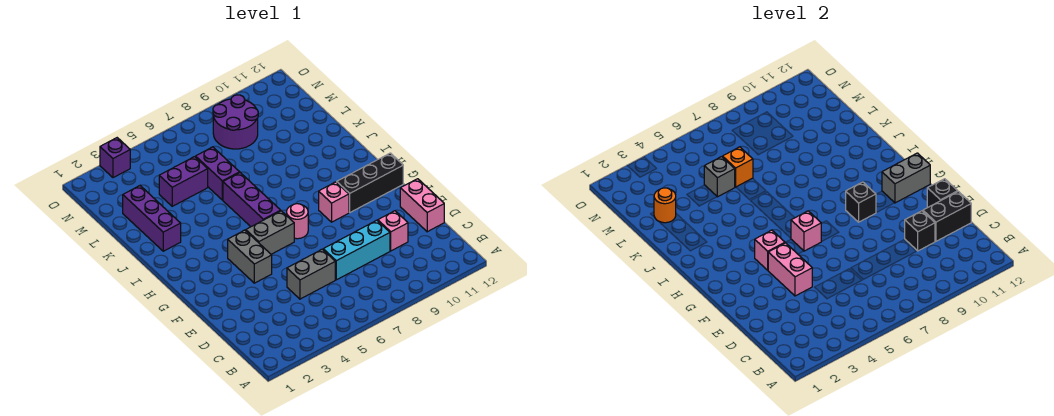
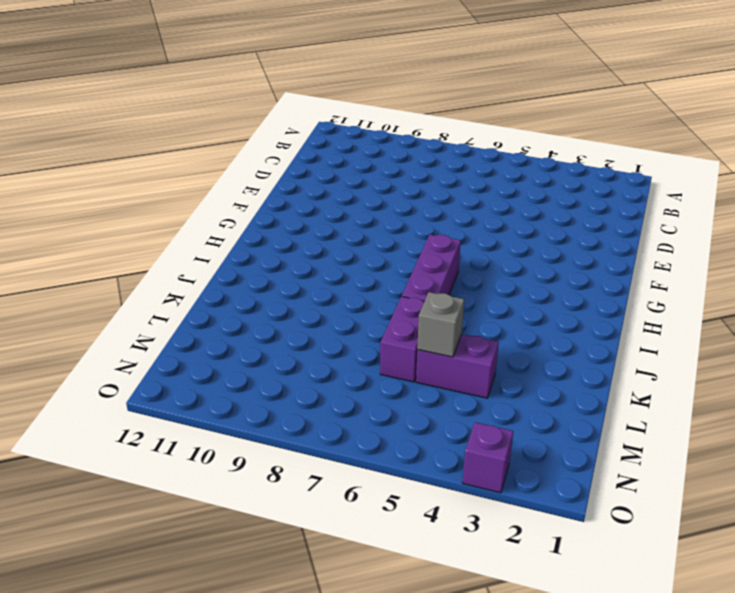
none -> grey brick D5:D6 level 1
none -> cyan brick D7:D9 level 1
none -> pink brick D10 level 1

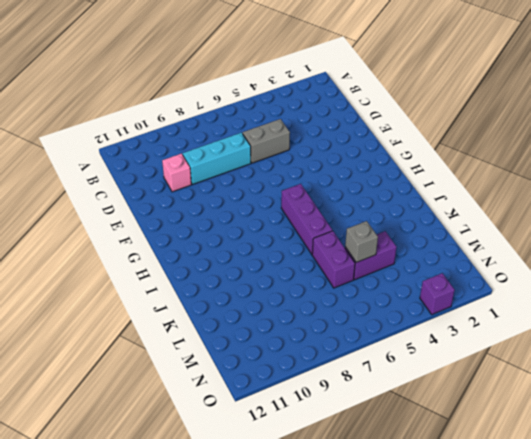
none -> pink brick D12:E12 level 1
none -> grey brick F4:G4 level 1
none -> grey brick G5:G6 level 1

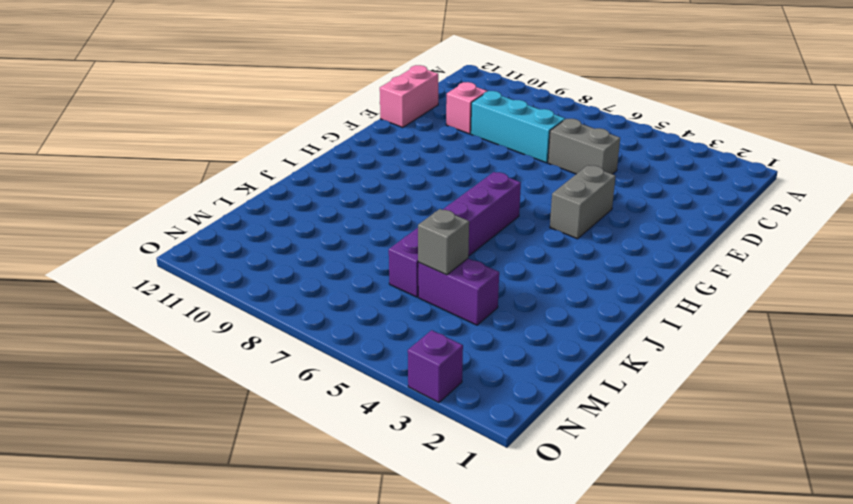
none -> grey brick G5:G6 level 1
none -> pink round brick G7 level 1
none -> pink brick G9 level 1

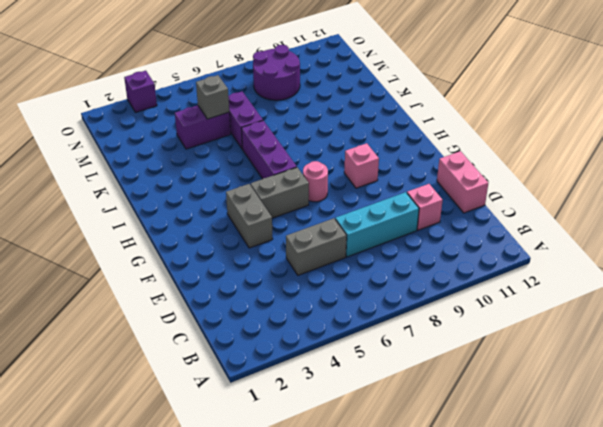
none -> black brick G10:G12 level 1
none -> purple brick J2:L2 level 1
none -> black brick D10 level 2

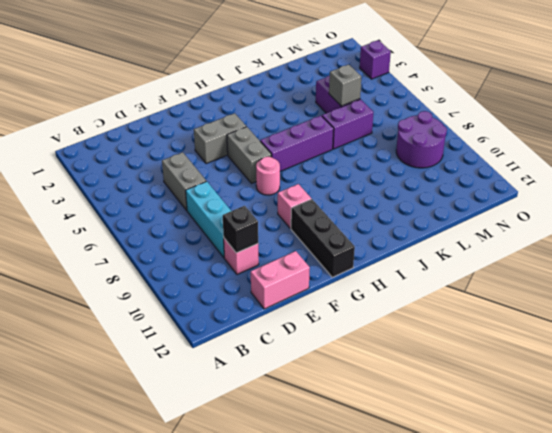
none -> purple brick J2:L2 level 1
none -> black brick D11:D12 level 2
none -> pink brick E4:F4 level 2

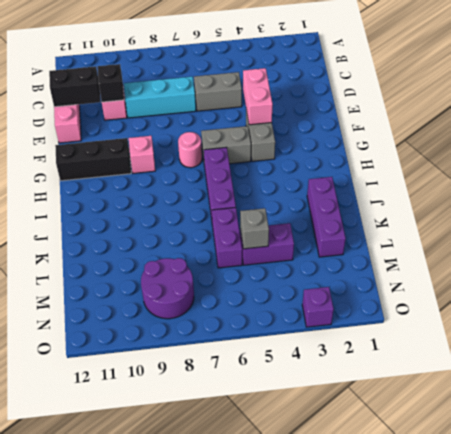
none -> black brick E12 level 2
none -> pink brick G4 level 2
none -> pink brick G6 level 2

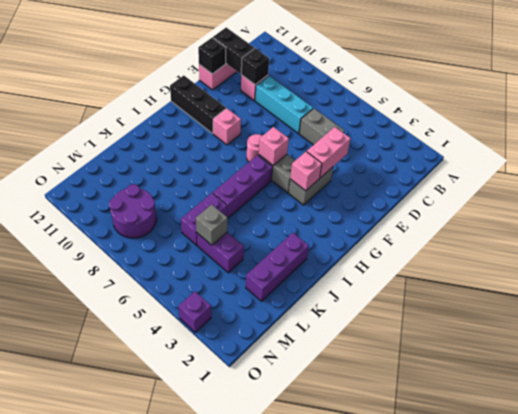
none -> black brick G9 level 2
none -> grey brick G11:G12 level 2
none -> orange round brick L2 level 2

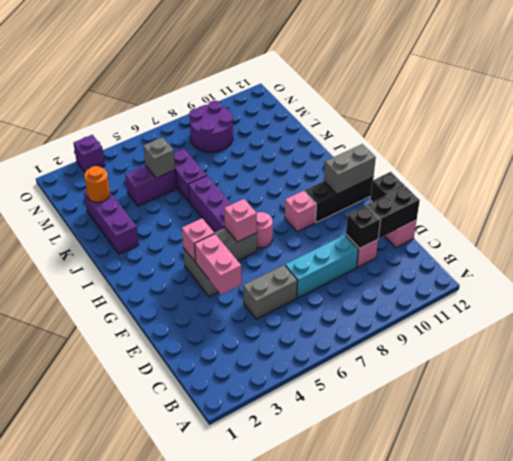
none -> black brick G9 level 2
none -> orange brick L6 level 2

